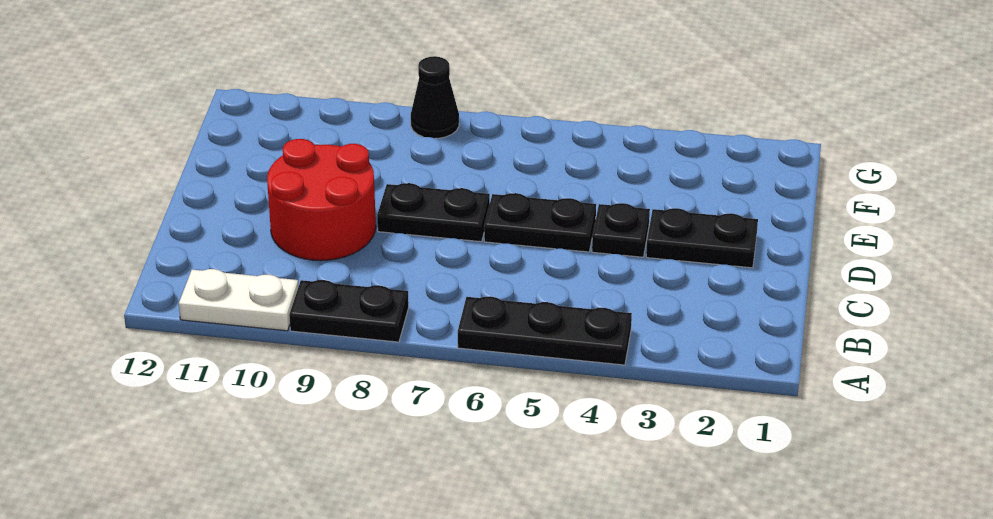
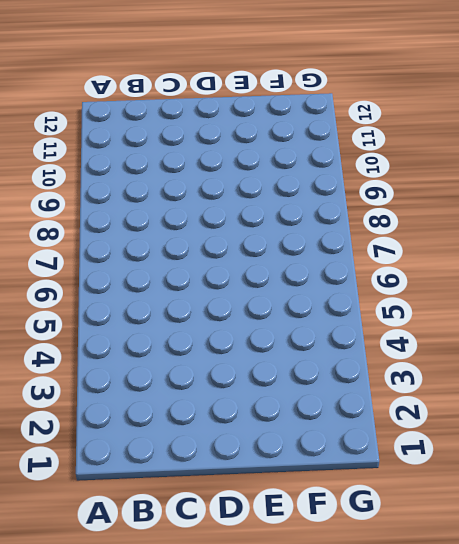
none -> black plate A4:A6 level 1
none -> black plate A8:A9 level 1

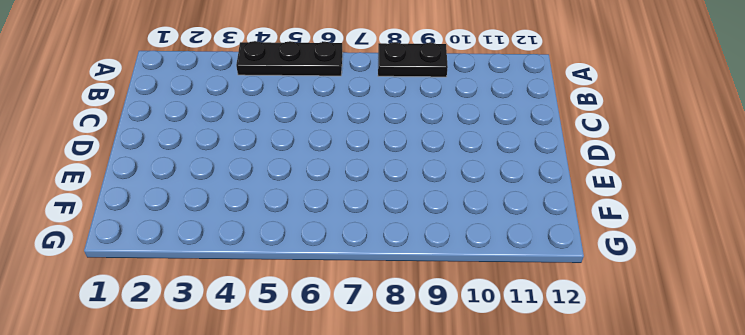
none -> white plate A10:A11 level 1
none -> red round brick C9:D10 level 1

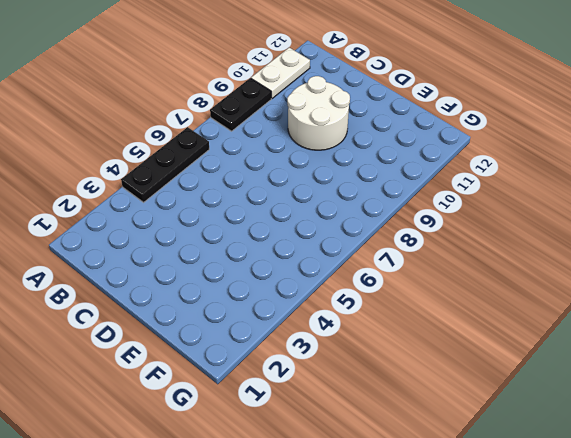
white round brick C9:D10 level 1 -> red round brick C9:D10 level 1
none -> black plate D2:D3 level 1
none -> black plate D4 level 1

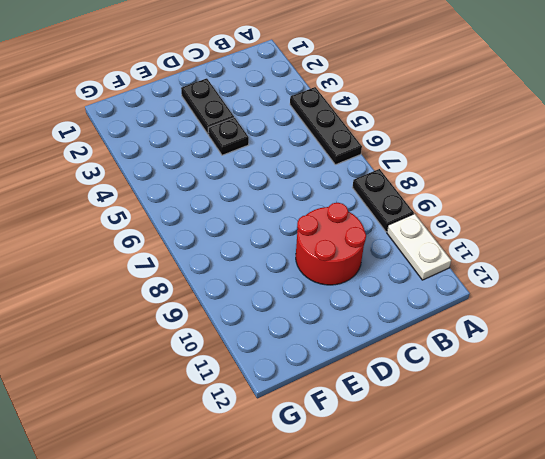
none -> black plate D5:D6 level 1
none -> black plate D7:D8 level 1

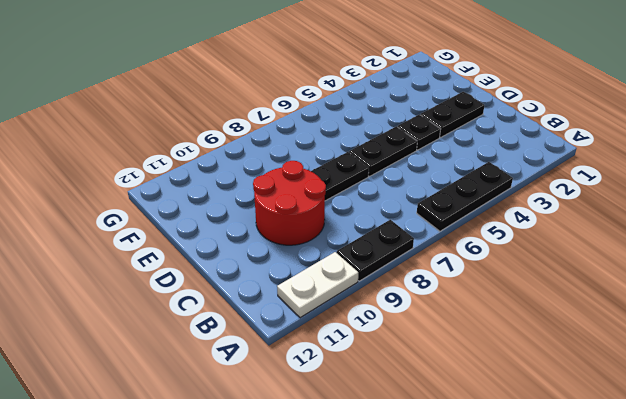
none -> black cone G8 level 1

